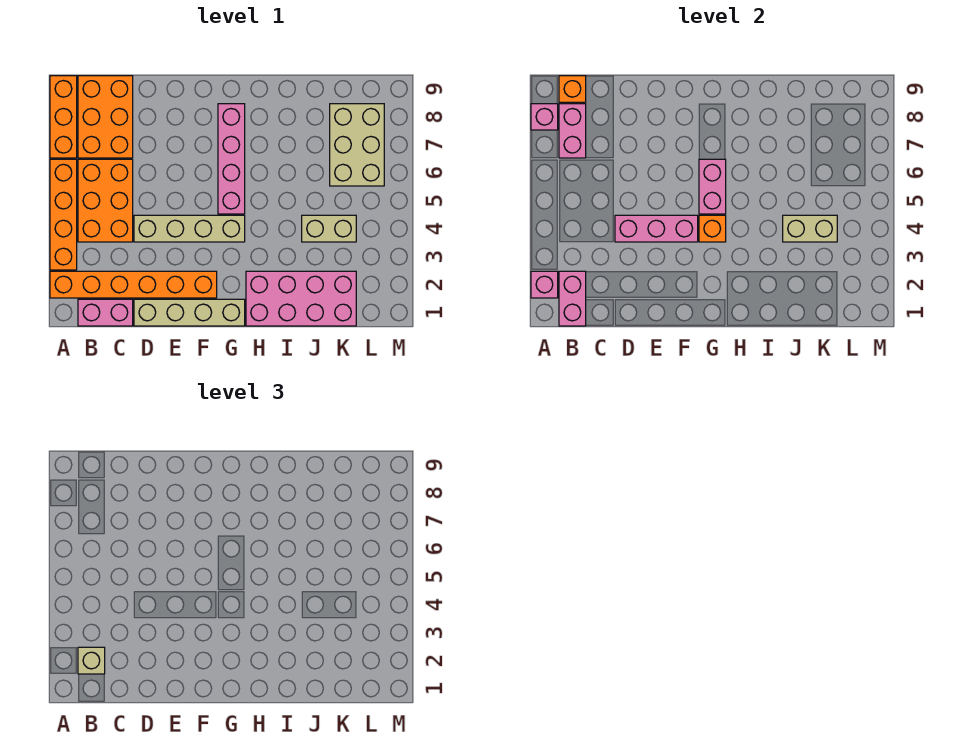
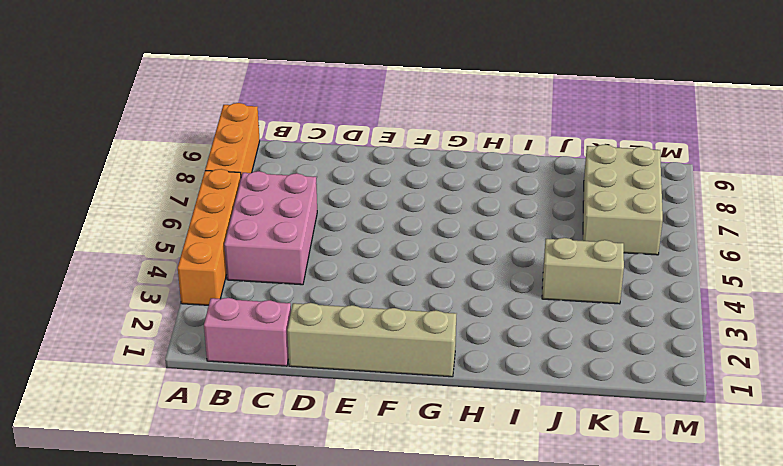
pink brick B4:C6 level 1 -> orange brick B4:C6 level 1
none -> orange brick A2:F2 level 1
none -> orange brick B7:C9 level 1
none -> tan brick D4:G4 level 1

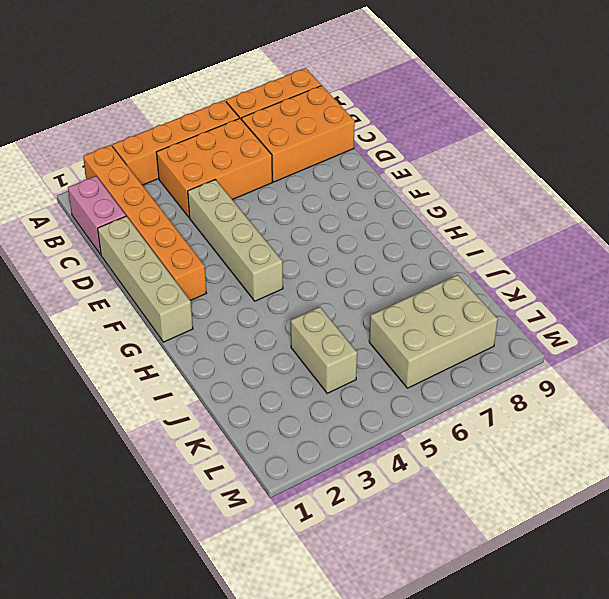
none -> pink brick G5:G8 level 1
none -> pink brick H1:K2 level 1
none -> pink brick A2 level 2

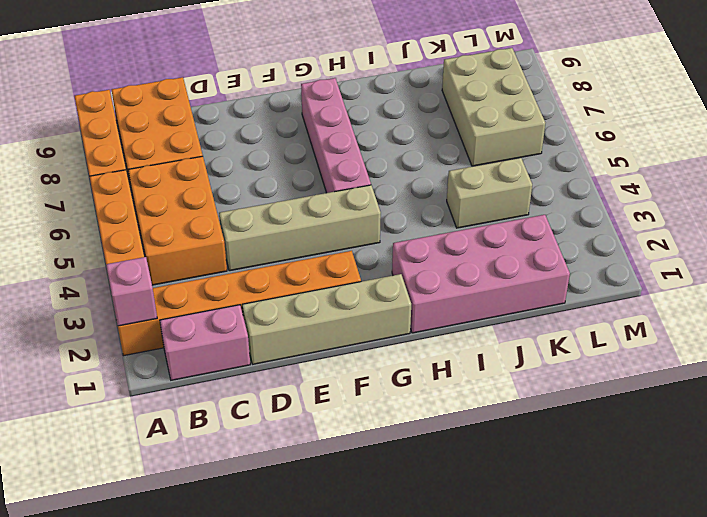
none -> pink brick A8 level 2
none -> pink brick B1:B2 level 2
none -> pink brick B7:B8 level 2

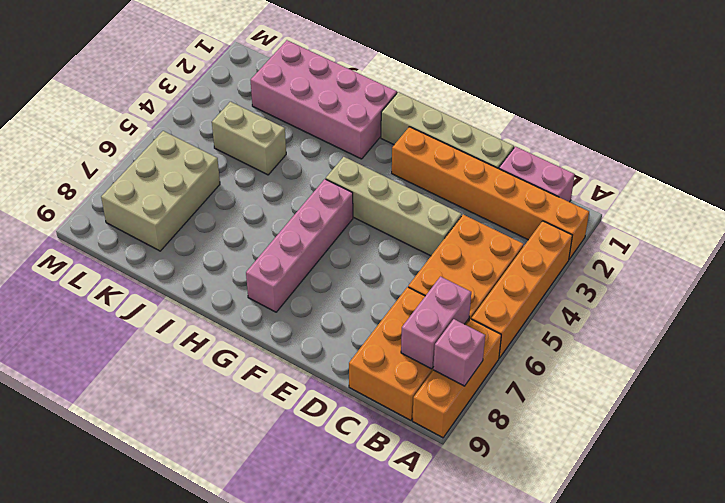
none -> pink brick A2 level 2
none -> pink brick B1:B2 level 2
none -> orange brick B9 level 2

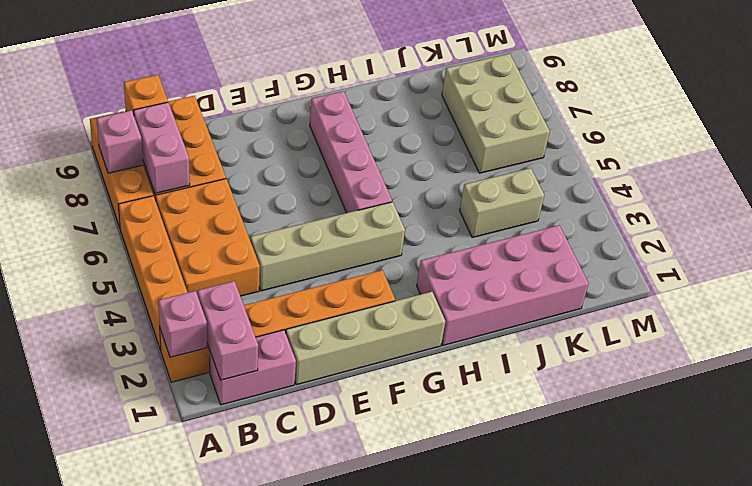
none -> pink brick D4:F4 level 2
none -> orange brick G4 level 2
none -> pink brick G5:G6 level 2

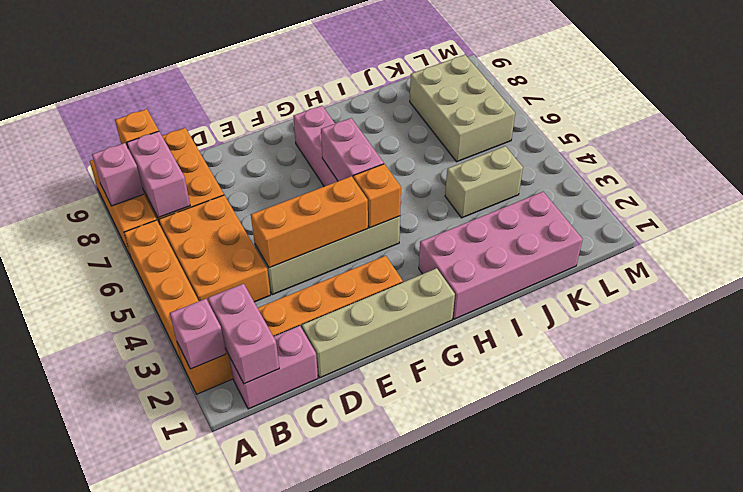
orange brick D4:F4 level 2 -> pink brick D4:F4 level 2
none -> tan brick J4:K4 level 2
none -> tan brick B2 level 3

